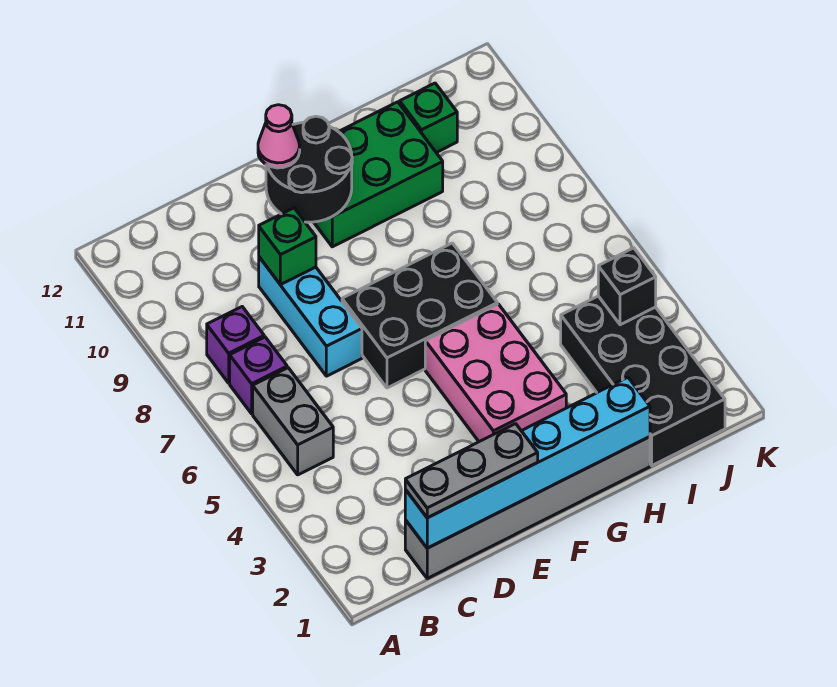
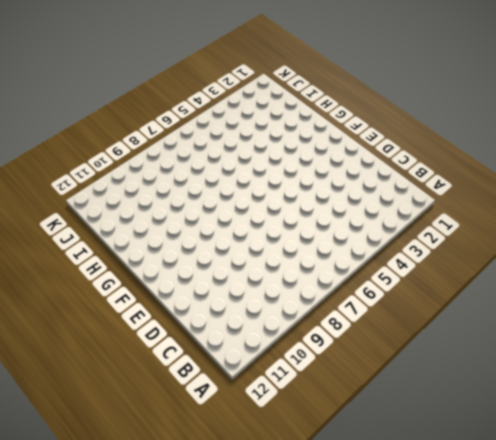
none -> grey brick B5:B6 level 1
none -> purple brick B7 level 1
none -> purple brick B8 level 1

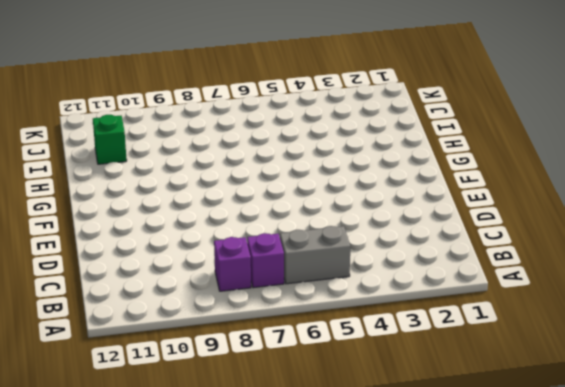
none -> grey brick C1:H1 level 1
none -> cyan brick D7:D9 level 1
none -> black brick E6:G7 level 1

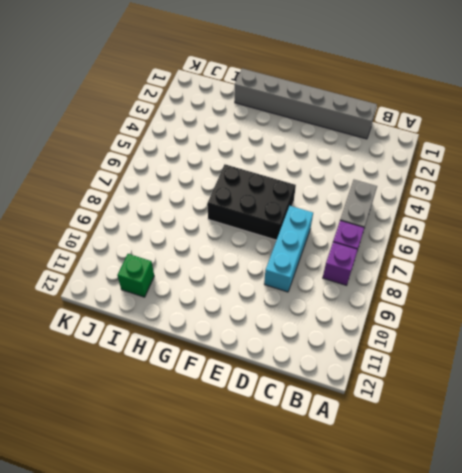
none -> pink brick F3:G5 level 1
none -> green brick F10:H11 level 1
none -> black brick I1:J4 level 1

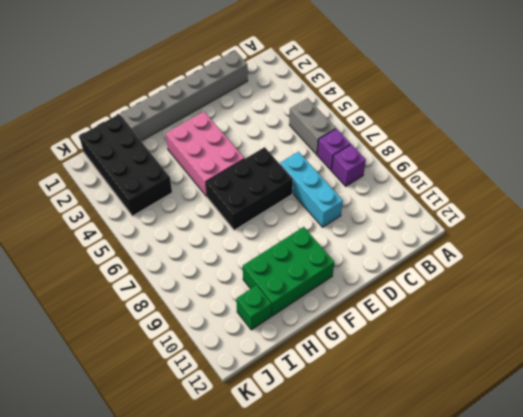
none -> cyan brick C1:H1 level 2
none -> green brick D9 level 2
none -> black round brick E10:F11 level 2

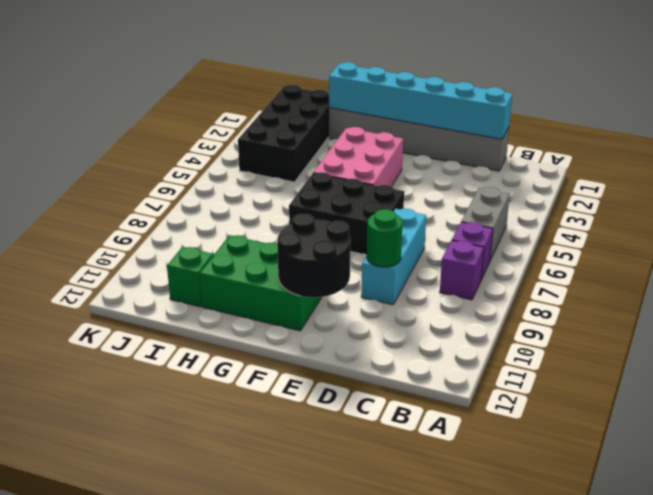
green round brick D9 level 2 -> green brick D9 level 2
none -> black brick J4 level 2
none -> grey plate C1:E1 level 3
none -> pink cone E11 level 3

